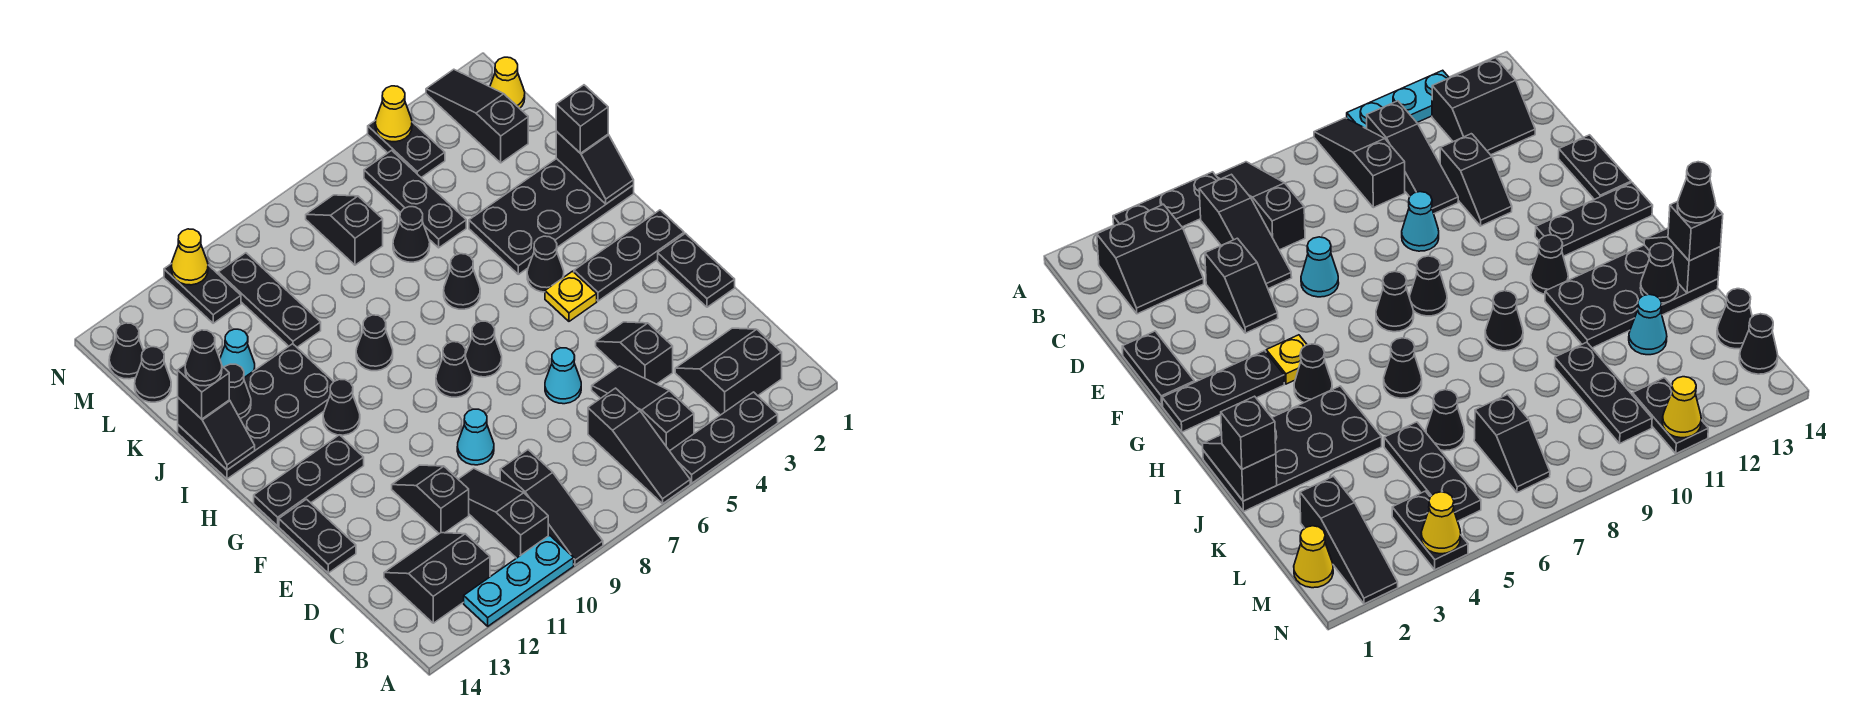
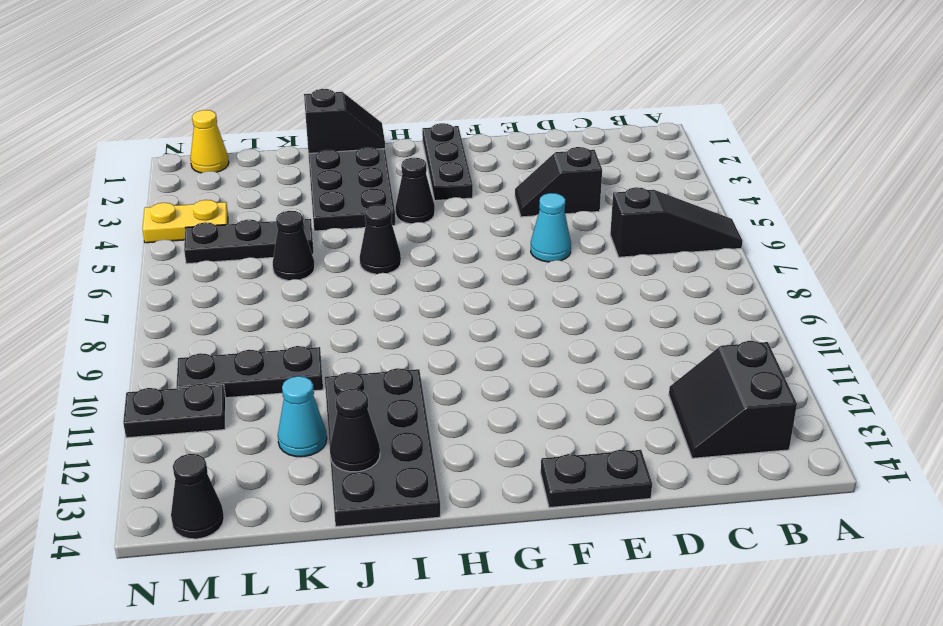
yellow plate M4:N4 level 1 -> black plate M4:N4 level 1
none -> black plate A3:A5 level 1
none -> black slope A9:C9 level 1 top C
none -> cyan plate A10:A12 level 1
none -> black slope B2:C3 level 1 top B

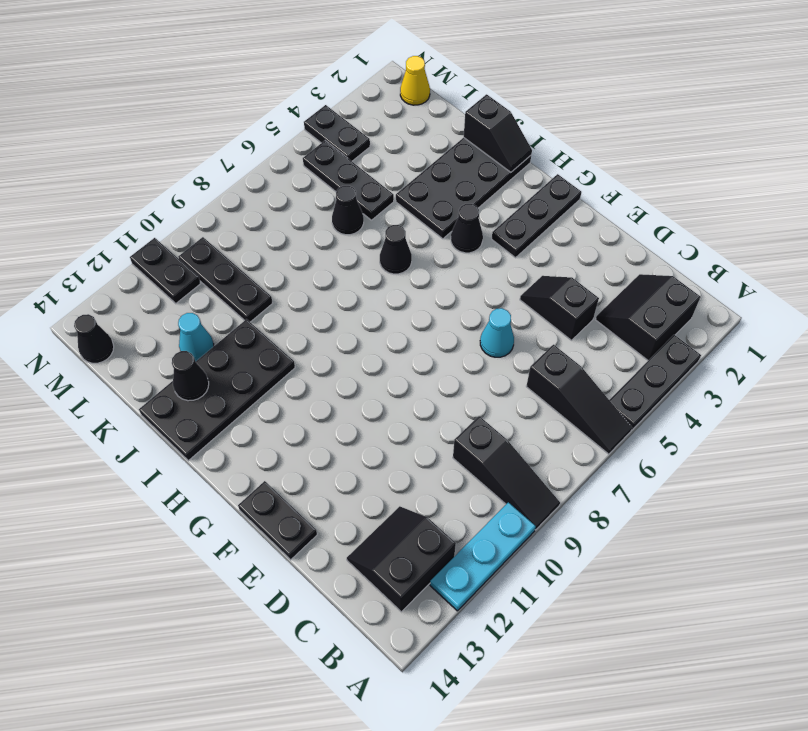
none -> black slope B5:D5 level 1 top B
none -> black slope B10:D10 level 1 top B
none -> black slope D11:E11 level 1 top D
none -> black plate E1:F1 level 1

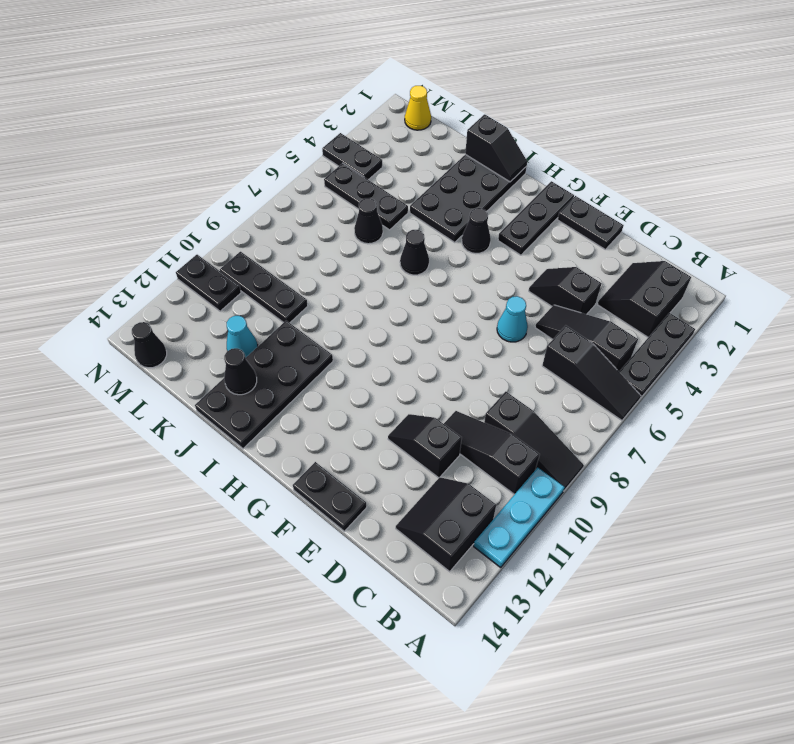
none -> cyan cone E9 level 1
none -> yellow plate G4 level 1
none -> black cone G7 level 1
none -> black cone G8 level 1

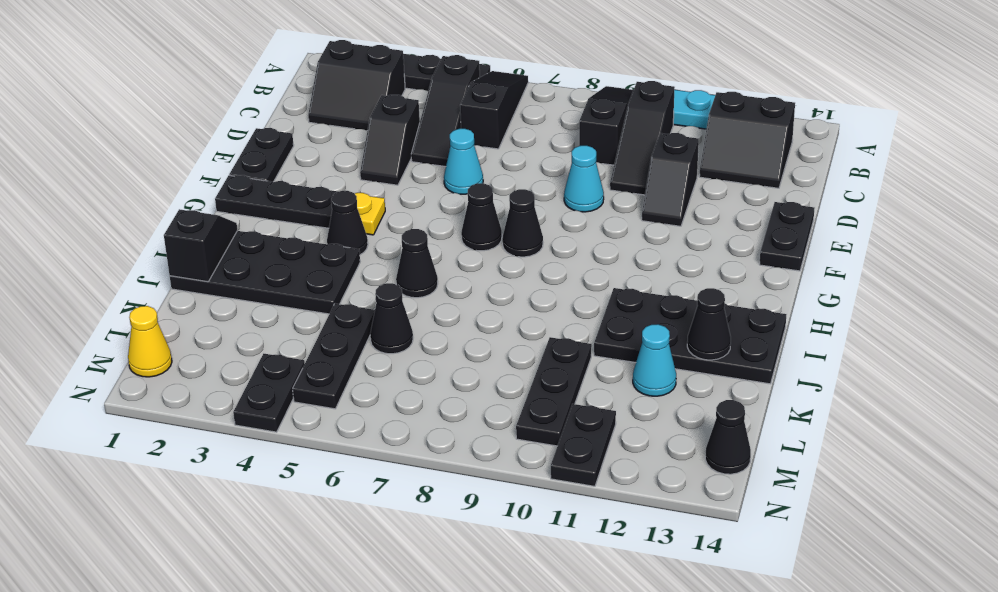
none -> black plate G12:G14 level 1
none -> black cone H11 level 1
none -> black cone I9 level 1
none -> black slope L2:N2 level 1 top L

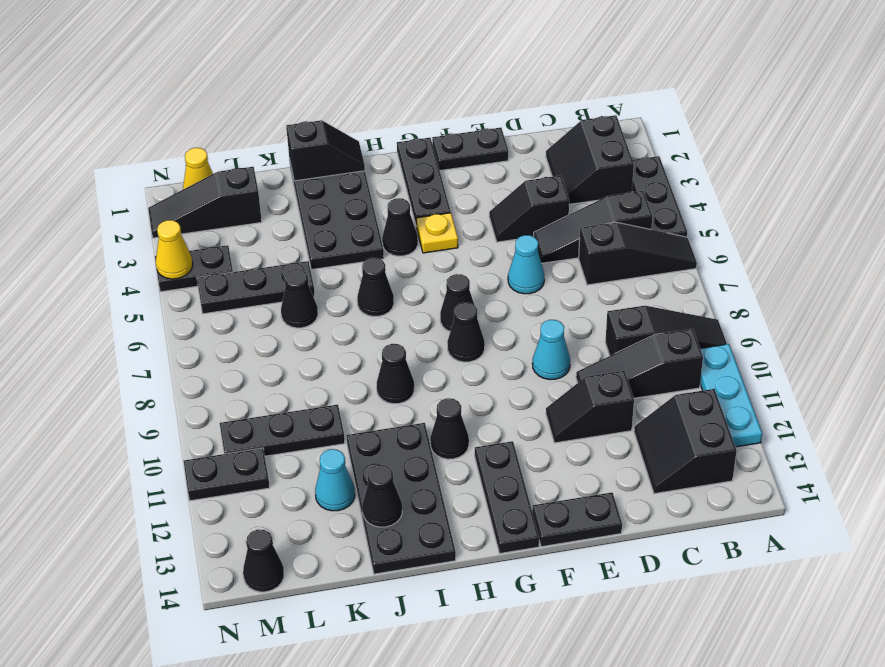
none -> black slope L7:M7 level 1 top L
none -> black cone L14 level 1
none -> black slope I14:J14 level 2 top J
none -> yellow cone N11 level 2

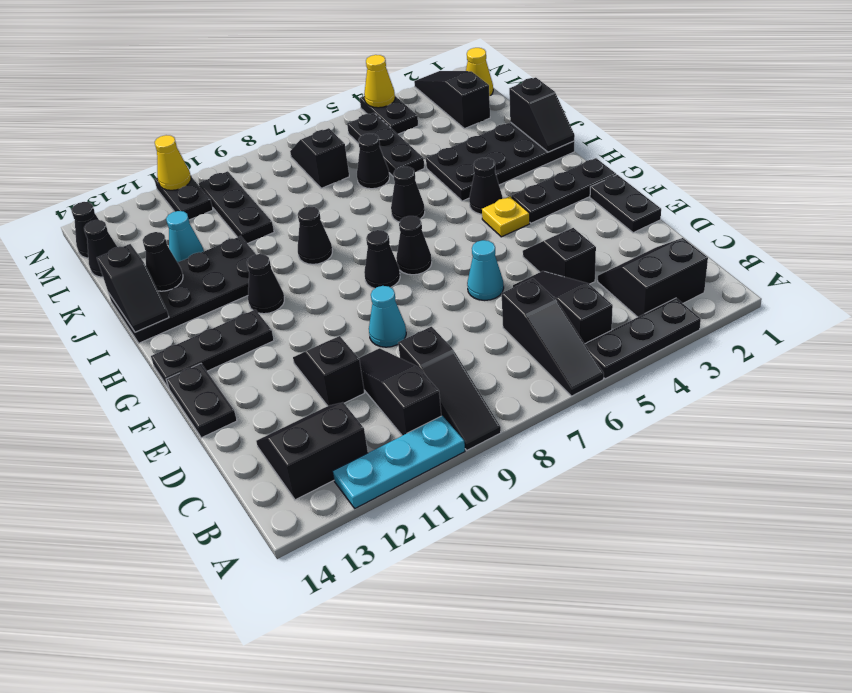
none -> black brick J1 level 3
none -> black brick J14 level 3
none -> black cone J14 level 4

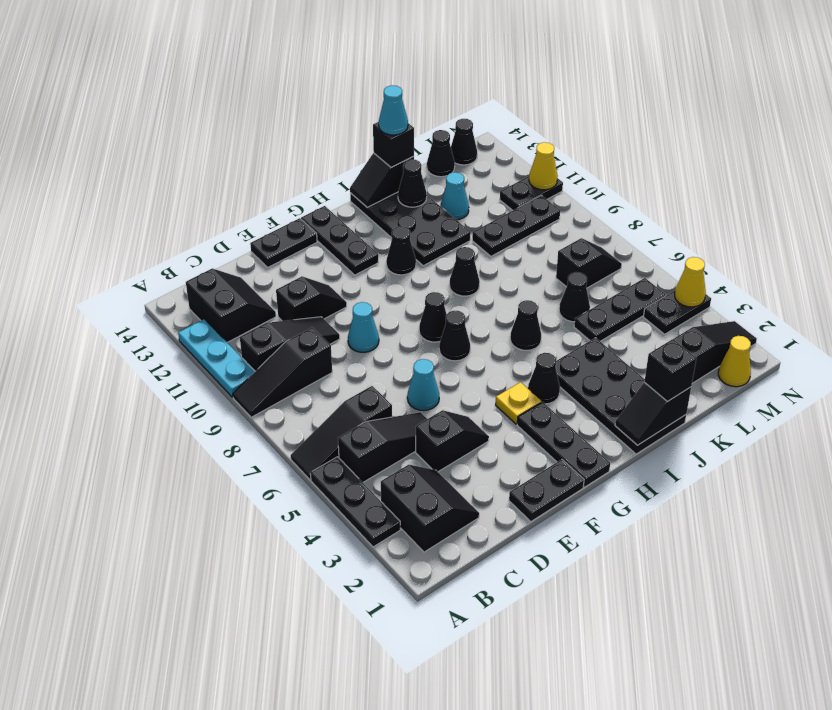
cyan cone J14 level 4 -> black cone J14 level 4

